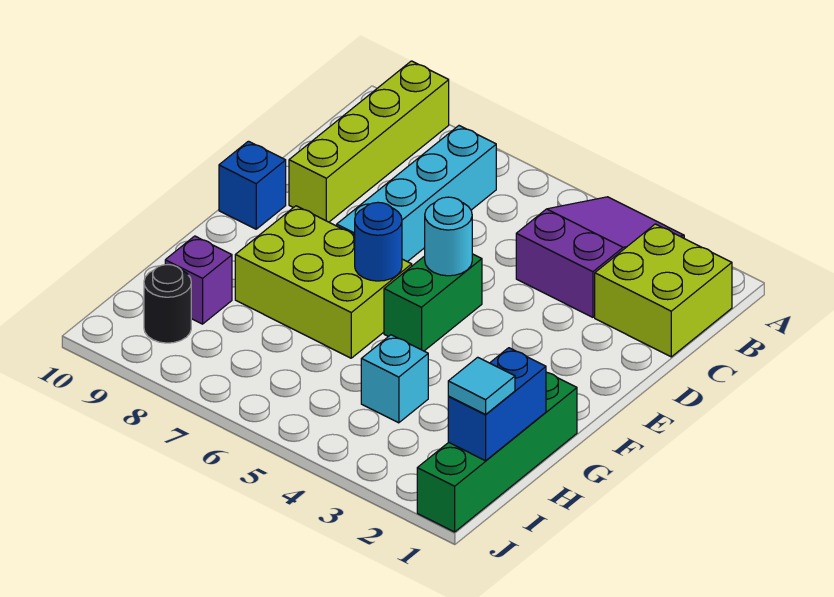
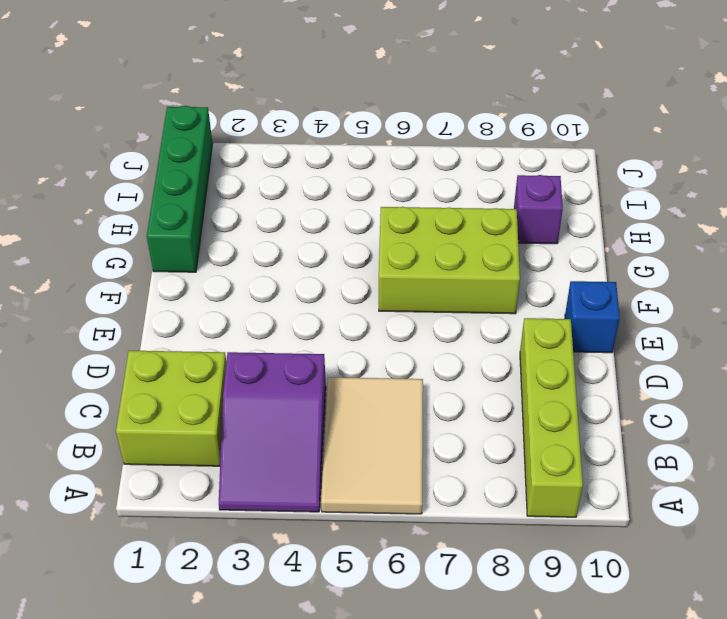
tan tile A5:C6 level 1 -> none
none -> cyan brick B7:E7 level 1
none -> green brick E5:F5 level 1
none -> cyan brick H4 level 1

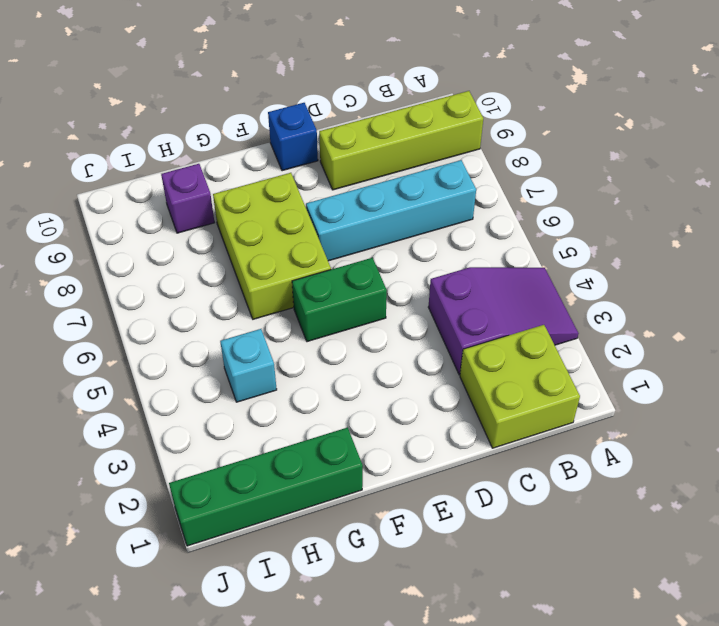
none -> black round brick I9 level 1
none -> cyan round brick E5 level 2
none -> blue round brick F6 level 2

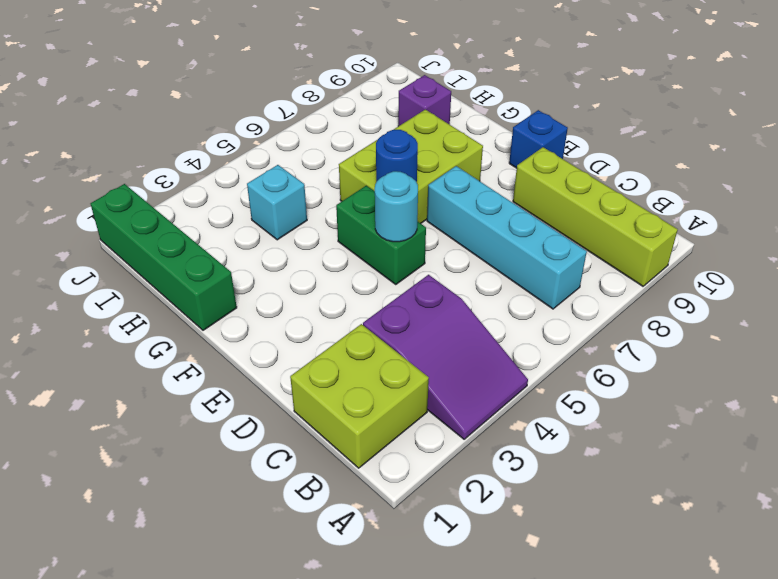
none -> black round brick I9 level 1
none -> blue brick H1:I1 level 2
none -> cyan tile I1 level 3

